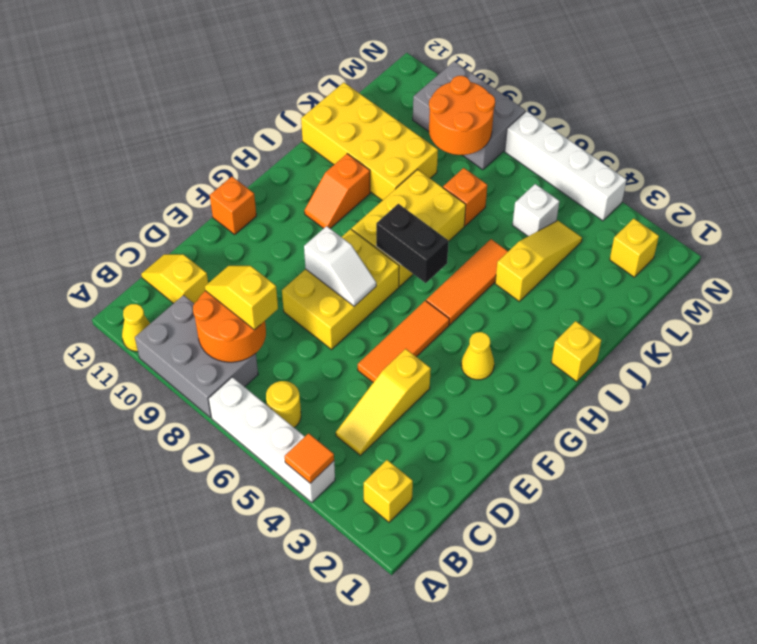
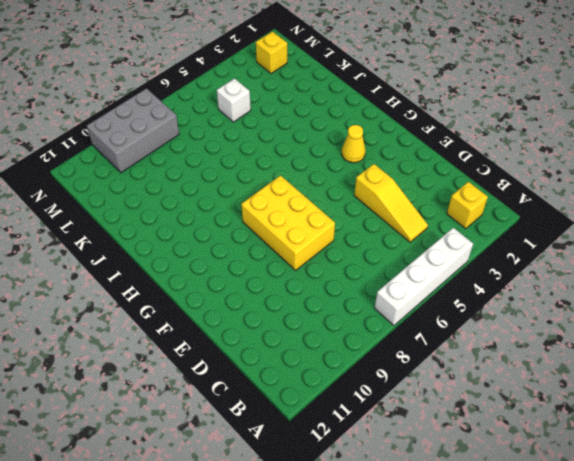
none -> grey brick A8:B10 level 1
none -> yellow cone A11 level 1
none -> yellow round brick B6 level 1

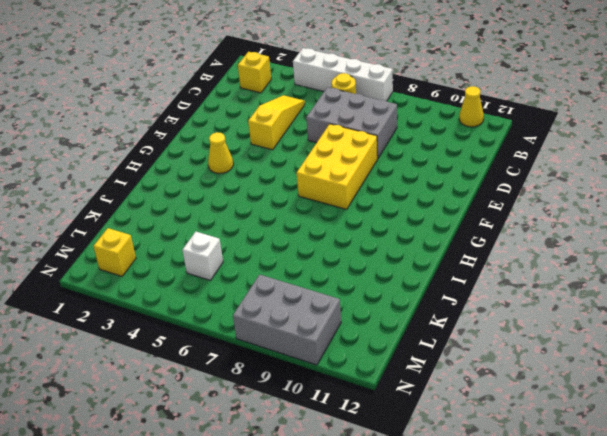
grey brick C6:D8 level 1 -> grey brick A8:B10 level 1
none -> yellow slope C11:C12 level 1 top 11
none -> orange tile E5:G5 level 1
none -> orange brick F12 level 1

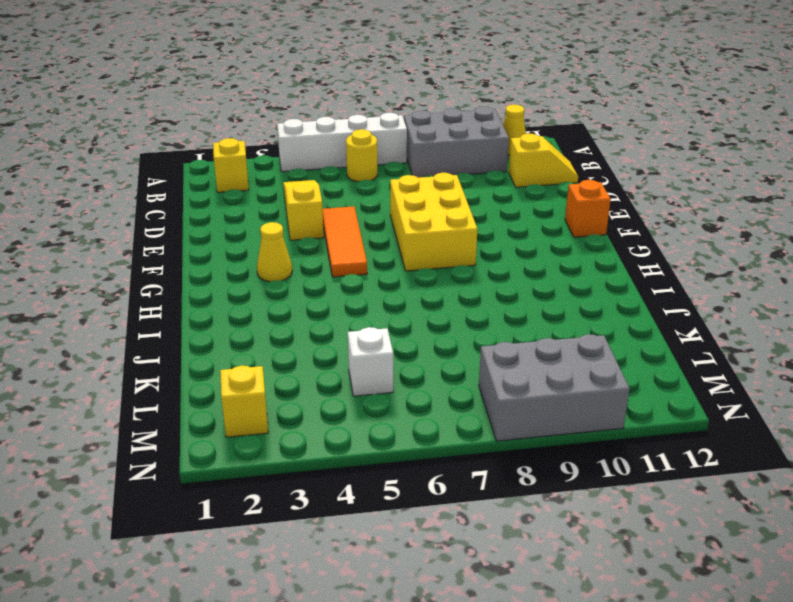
none -> orange tile H5:J5 level 1
none -> yellow brick H7:J8 level 1
none -> orange slope H10:I10 level 1 top I

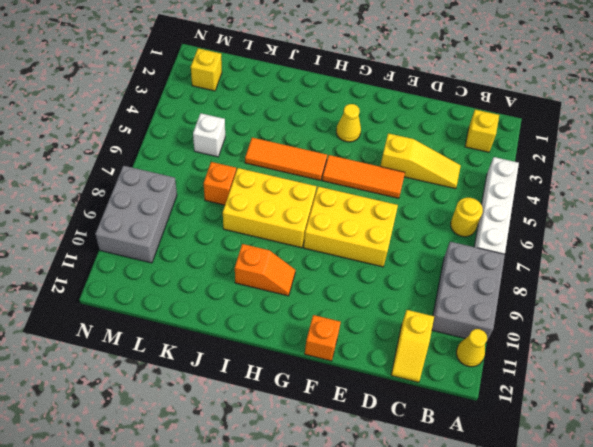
none -> yellow brick I1 level 1
none -> yellow slope J4:L4 level 1 top J
none -> yellow brick J9:K12 level 1

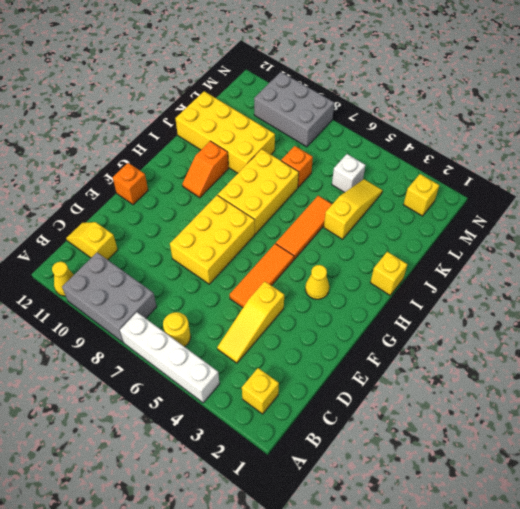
none -> white brick N4:N7 level 1
none -> orange tile A4 level 2
none -> orange round brick B8:C9 level 2

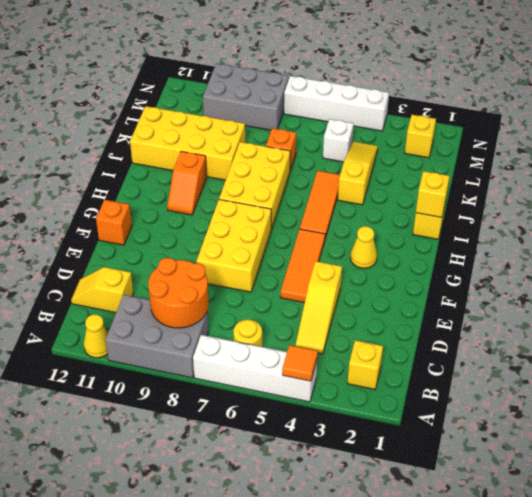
yellow brick I1 level 2 -> none
none -> white slope F7:F8 level 2 top 8
none -> black brick H6:H7 level 2
none -> orange round brick L8:M9 level 2

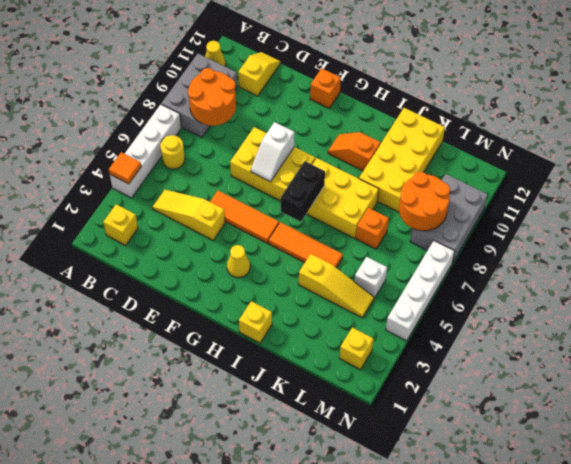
none -> yellow slope C8:C9 level 3 top 8

